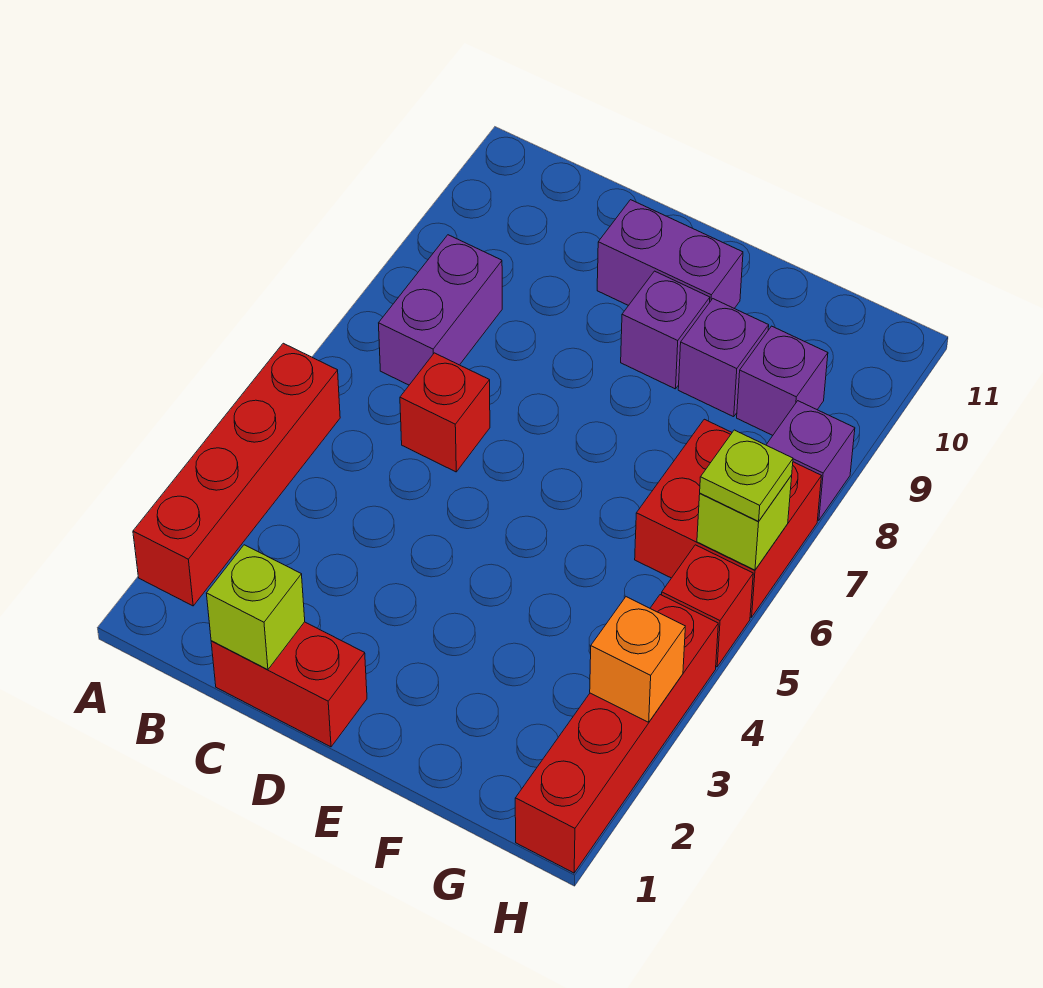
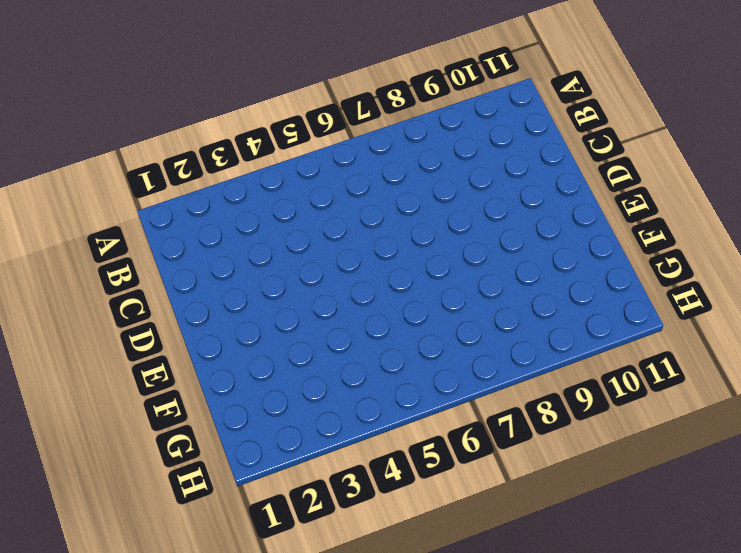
none -> red brick A2:A5 level 1
none -> purple brick B7:B8 level 1
none -> red brick C1:D1 level 1

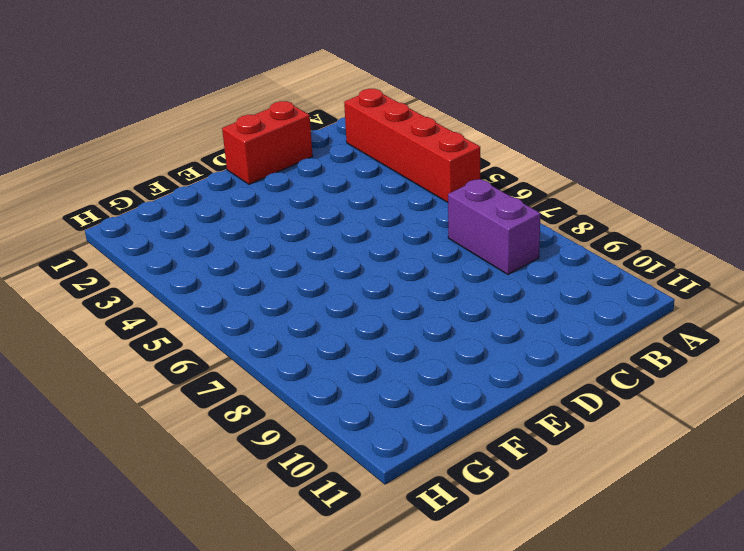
none -> red brick C6 level 1
none -> purple brick D10:E10 level 1
none -> purple brick E9 level 1

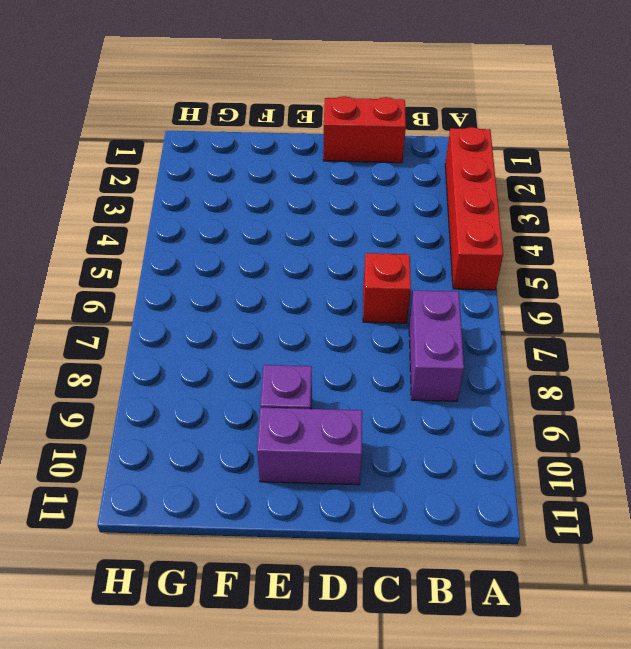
none -> purple brick F9 level 1
none -> red brick G6:H7 level 1
none -> purple brick G9 level 1

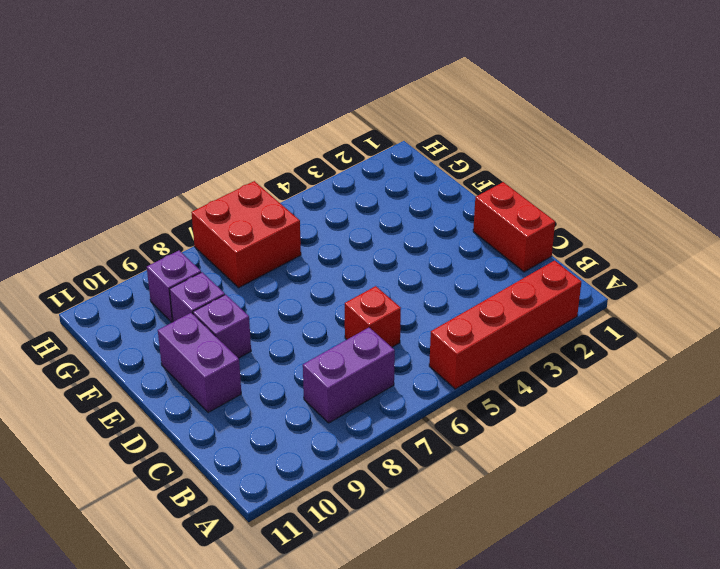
none -> red brick H1:H4 level 1
none -> red brick H5 level 1
none -> purple brick H8 level 1

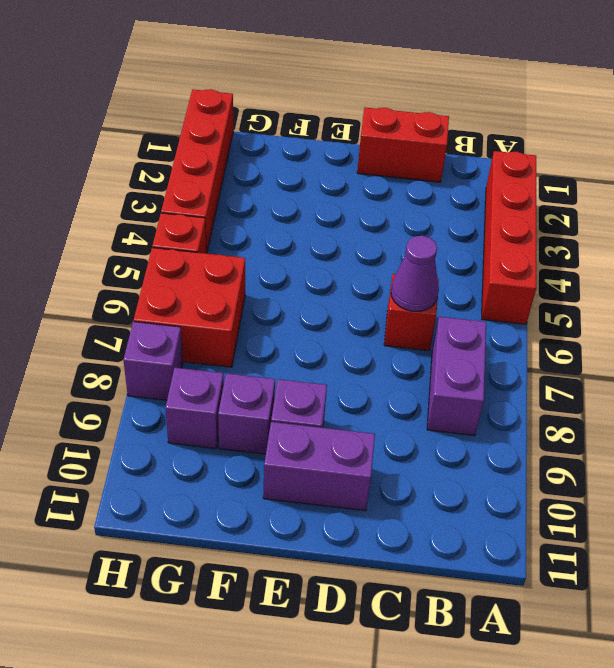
purple cone C6 level 2 -> none
none -> lime brick C1 level 2
none -> orange brick H3 level 2
none -> lime brick H6 level 2

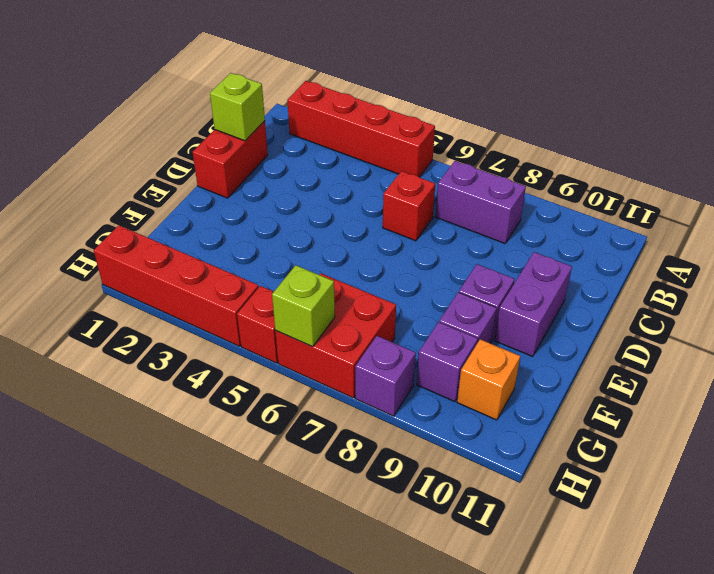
orange brick G10 level 1 -> orange brick H3 level 2
none -> lime plate H6 level 3

